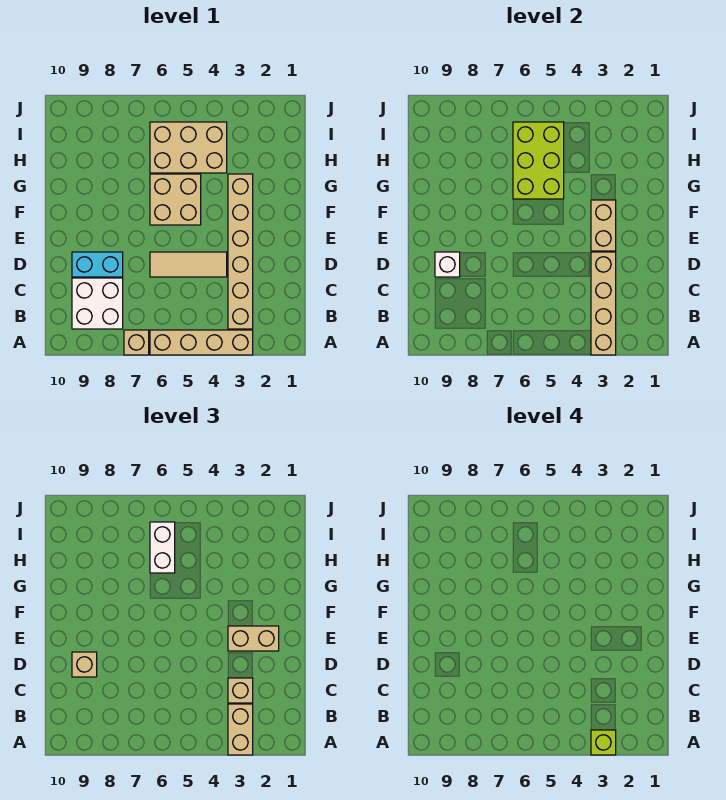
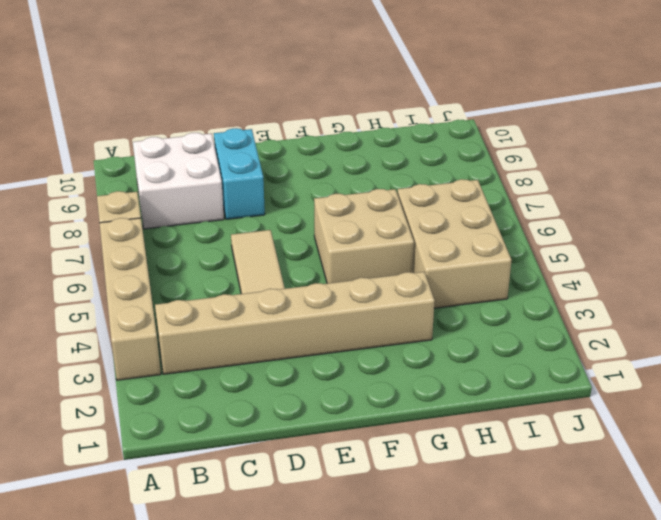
none -> tan brick A3:D3 level 2
none -> white brick D9 level 2
none -> tan brick E3:F3 level 2

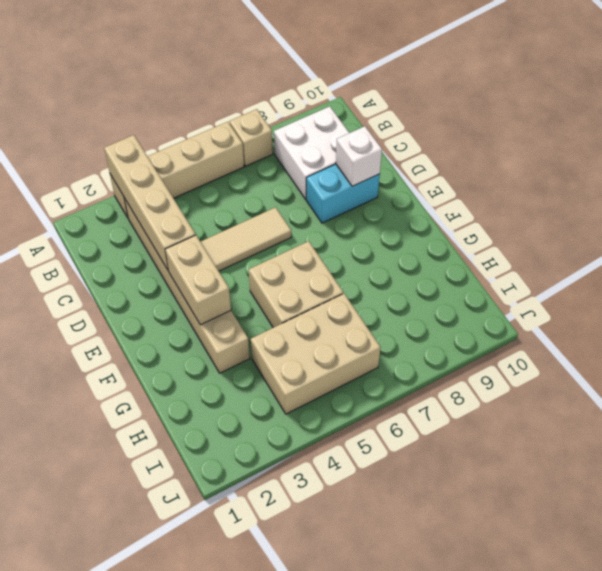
none -> lime brick G5:I6 level 2
none -> tan brick A3:B3 level 3
none -> tan brick C3 level 3

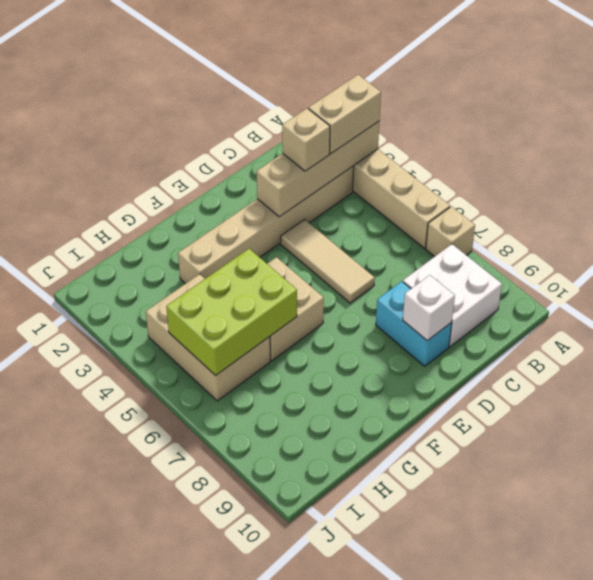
none -> tan brick E3:F3 level 2
none -> tan brick D9 level 3
none -> tan brick E2:E3 level 3

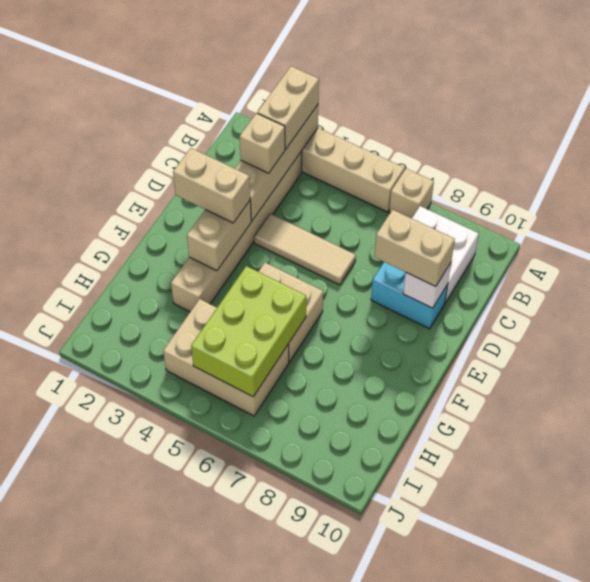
tan brick D8:D9 level 3 -> tan brick D9 level 3
none -> white brick H6:I6 level 3
none -> lime brick A3 level 4

